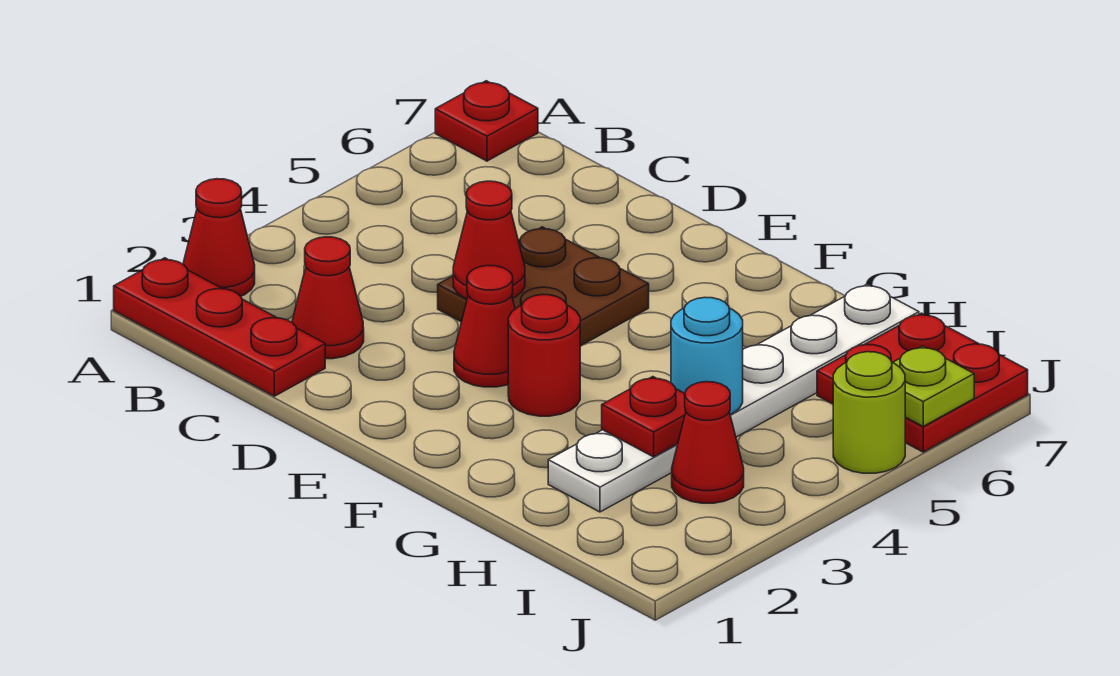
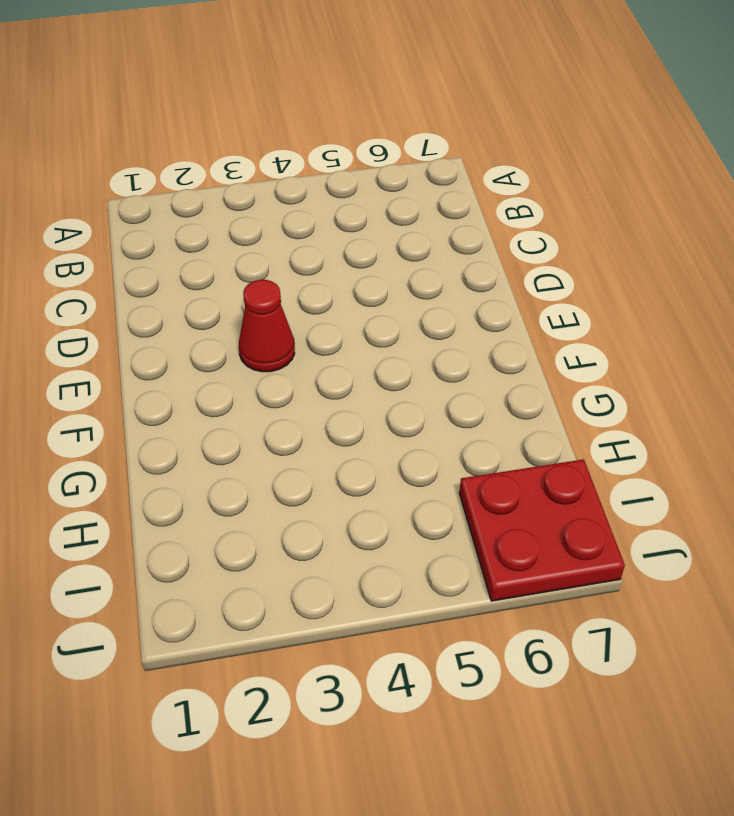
none -> red plate A1:C1 level 1
none -> red cone A2 level 1
none -> red plate A7 level 1

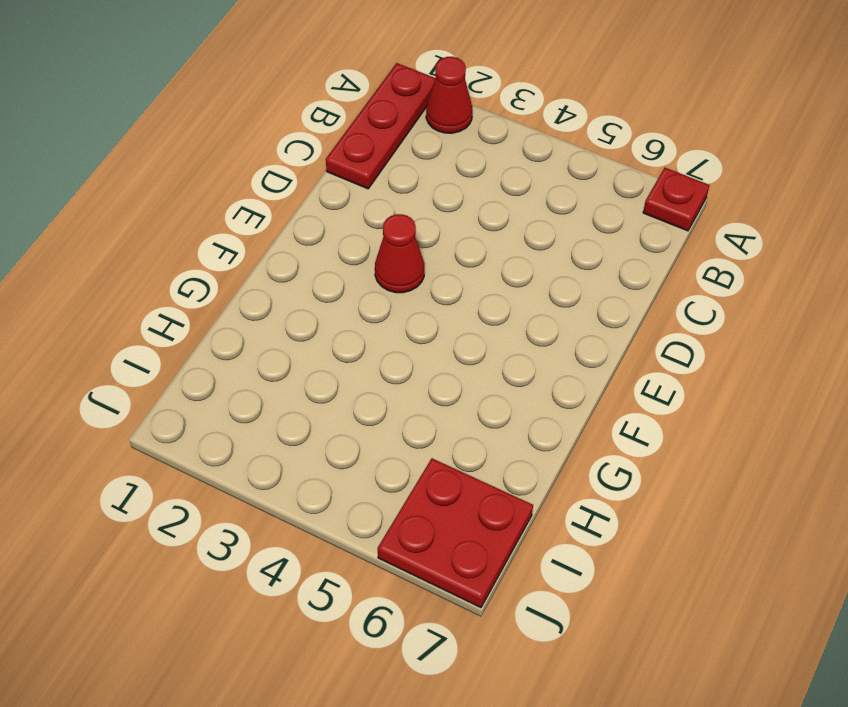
none -> red cone C2 level 1
none -> brown plate D4:E5 level 1
none -> red round brick F3 level 1

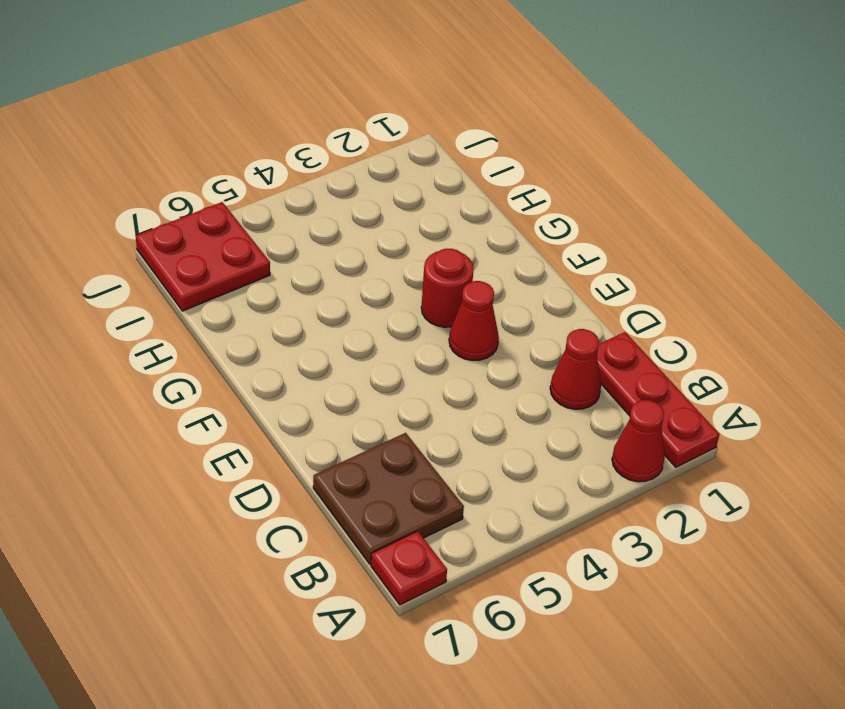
brown plate B6:C7 level 1 -> brown plate D4:E5 level 1
none -> white plate H2:H7 level 1
none -> red cone I3 level 1
none -> lime round brick J5 level 1

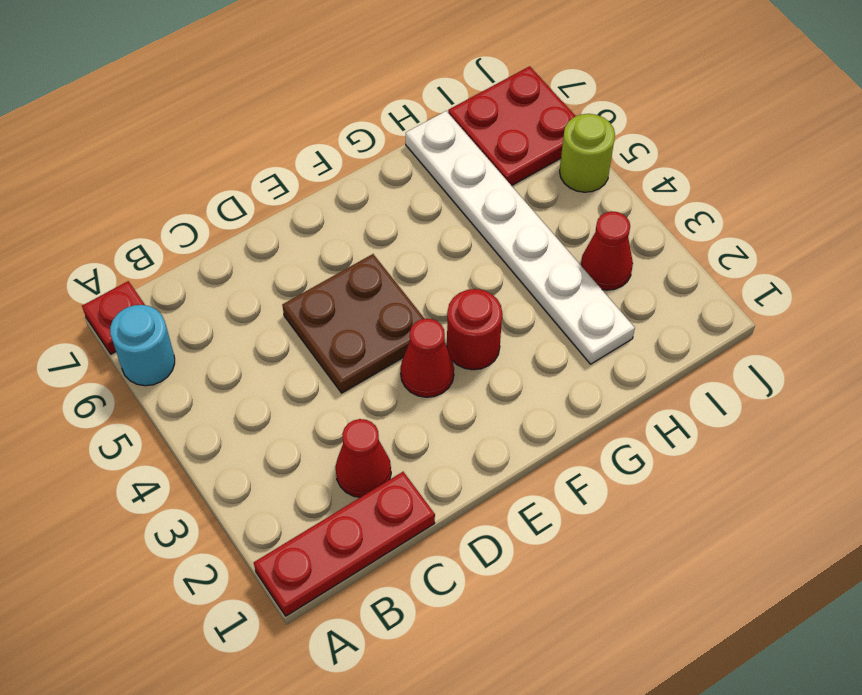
cyan round brick A6 level 1 -> cyan round brick H4 level 2
none -> red cone A2 level 1
none -> red cone D4 level 2
none -> red plate H3 level 2

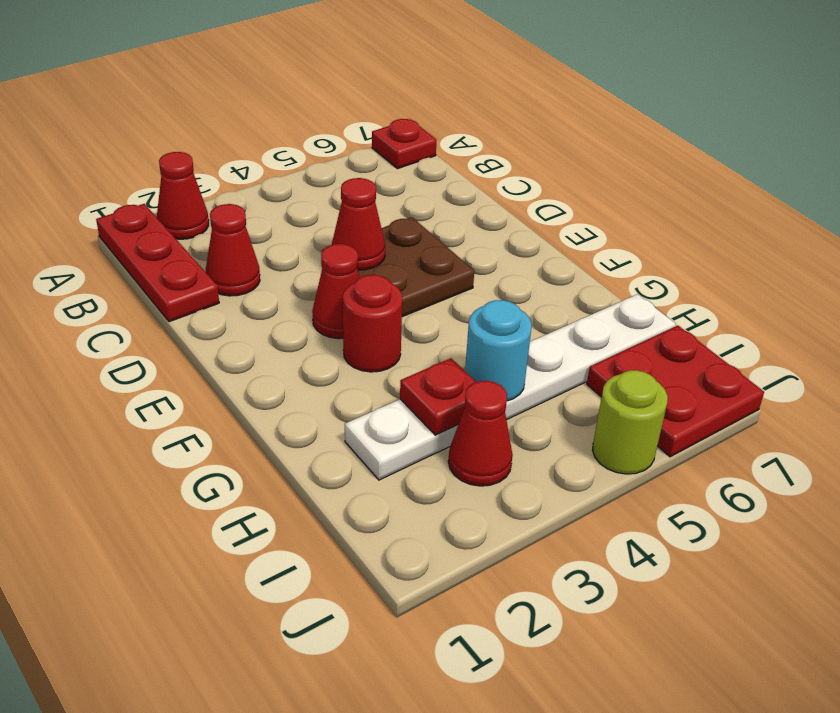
none -> lime plate J6 level 2

